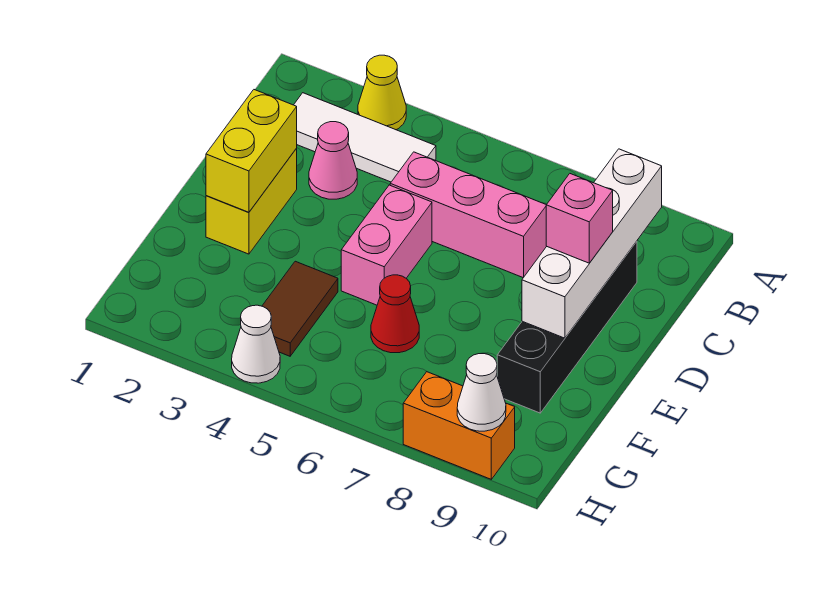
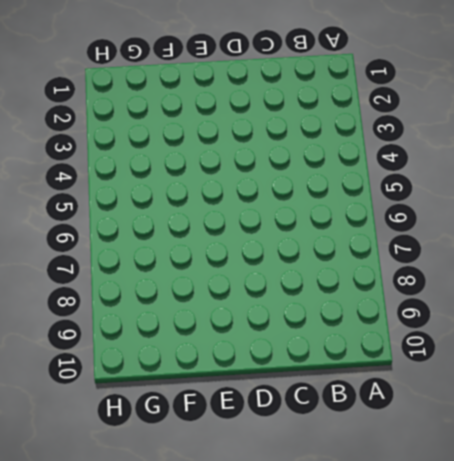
none -> yellow cone A3 level 1
none -> white tile B2:B4 level 1
none -> pink cone C3 level 1

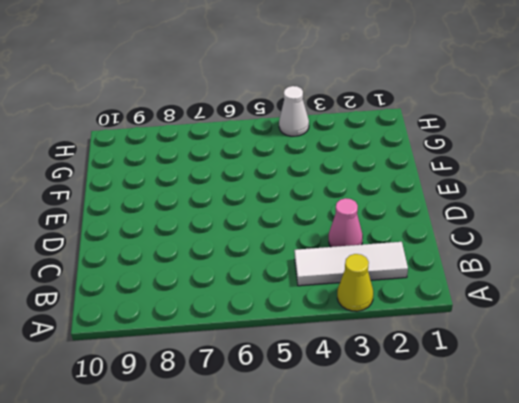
none -> pink brick C5:C7 level 1
none -> black brick C9:F9 level 1
none -> yellow brick D2:E2 level 1

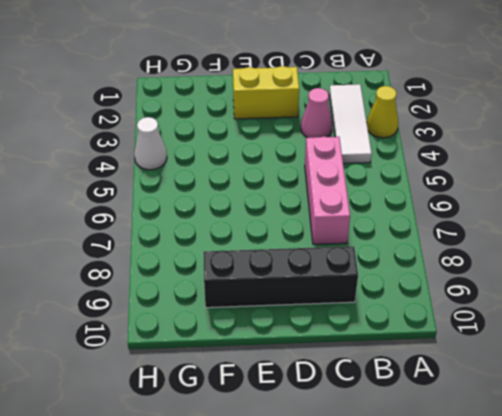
none -> pink brick D5:E5 level 1
none -> brown tile F4:G4 level 1
none -> red cone F6 level 1

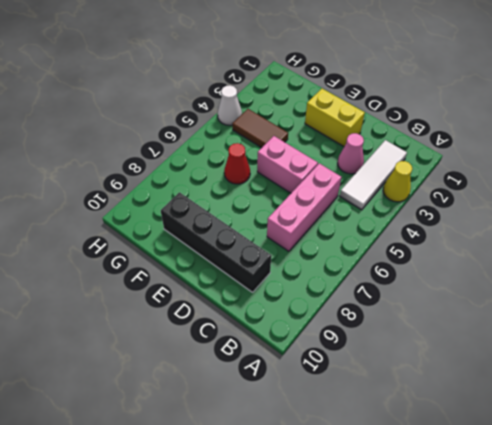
none -> orange brick H8:H9 level 1
none -> white brick B9:E9 level 2
none -> yellow brick D2:E2 level 2

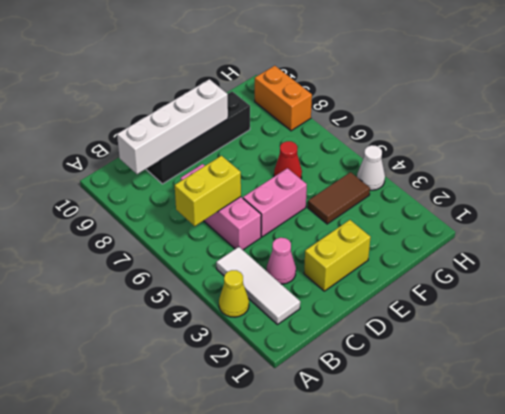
yellow brick B6:C6 level 2 -> yellow brick D2:E2 level 2
none -> white cone H9 level 2
none -> pink brick D9 level 3

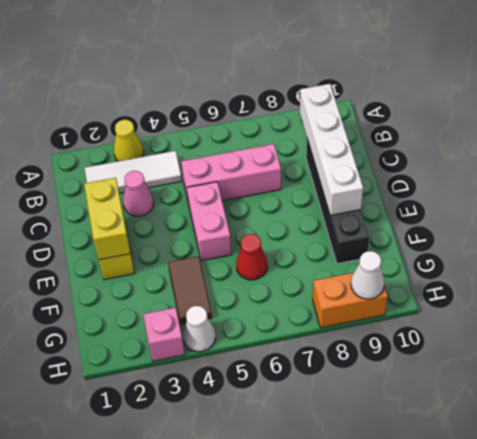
pink brick H3 level 1 -> pink brick D9 level 3

